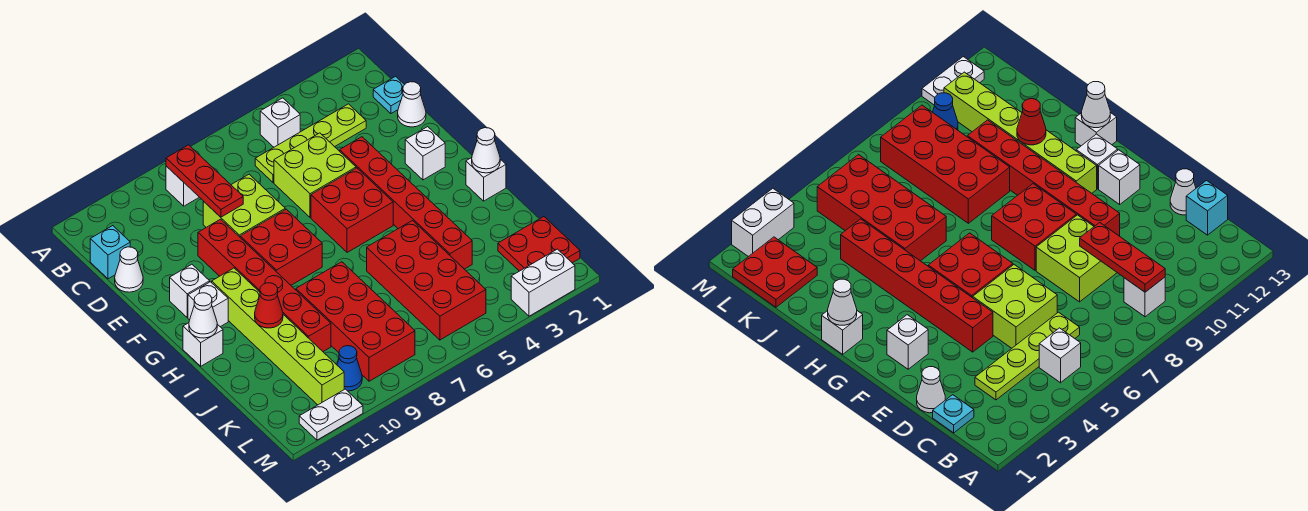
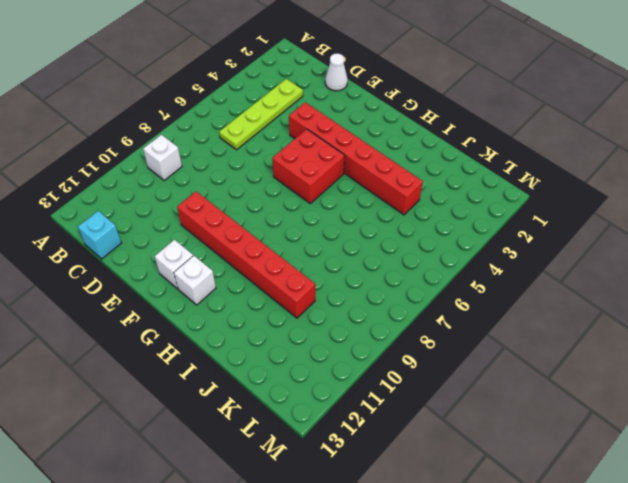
none -> white brick B5 level 1
none -> cyan plate C1 level 1
none -> lime brick D5:E6 level 1

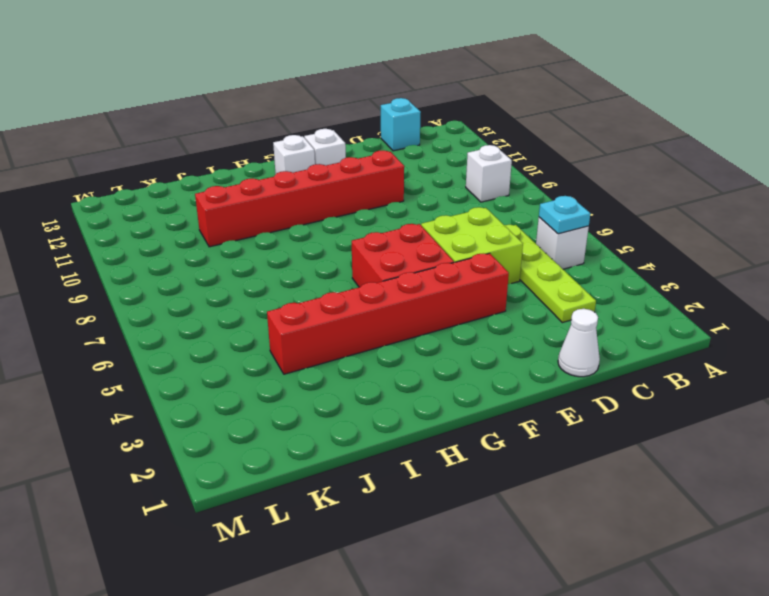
cyan plate B5 level 2 -> cyan plate C1 level 1
none -> lime brick D8:E9 level 1
none -> white cone D13 level 1
none -> white brick F2 level 1

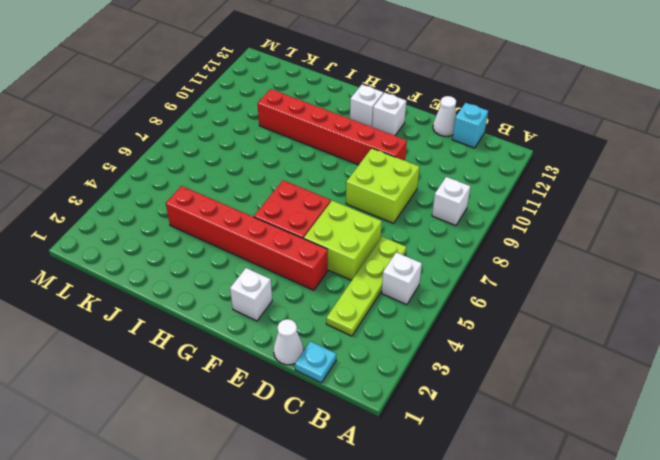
none -> red brick F8:G9 level 1
none -> lime brick G11:L11 level 1
none -> white brick H1 level 1

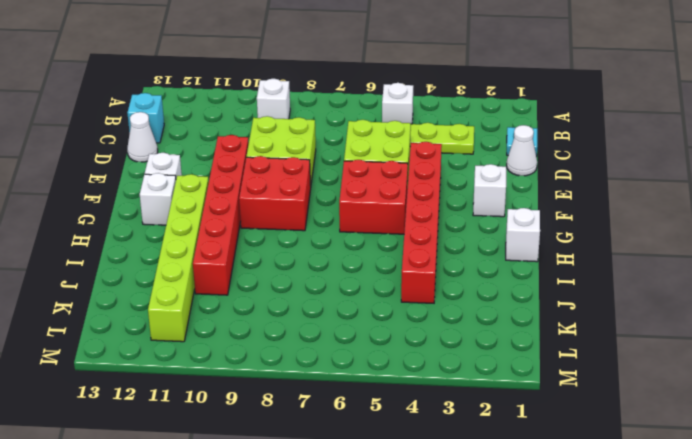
none -> white brick H13 level 1
none -> red brick I5:L6 level 1
none -> red brick I8:L9 level 1

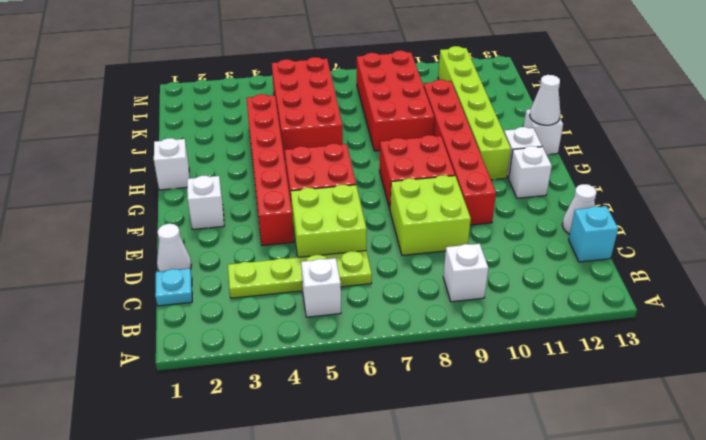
none -> red plate K1:L2 level 1
none -> blue cone L10 level 1
none -> white brick M2:M3 level 1

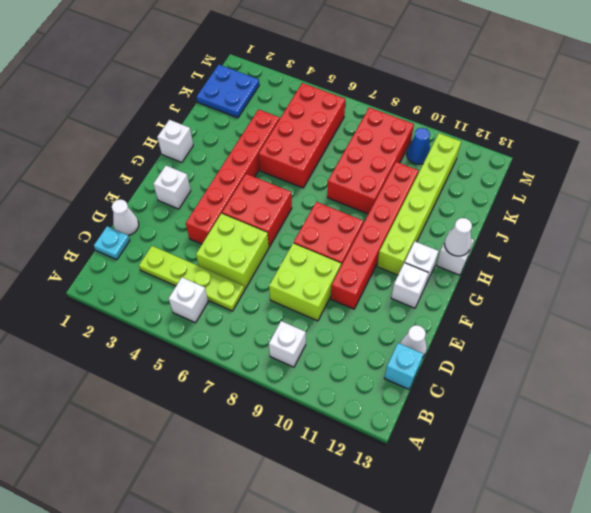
blue plate K1:L2 level 1 -> red plate K1:L2 level 1
none -> white brick M2:M3 level 1
none -> white plate M11:M12 level 1
none -> red plate B9:D9 level 2

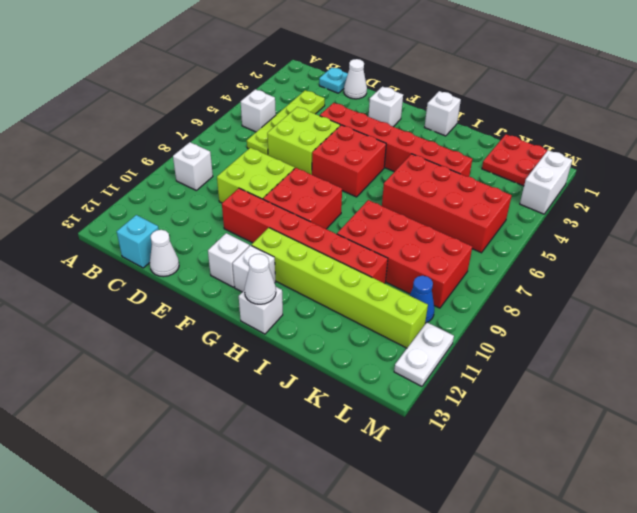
none -> red plate B9:D9 level 2
none -> white cone H1 level 2
none -> red cone I11 level 2

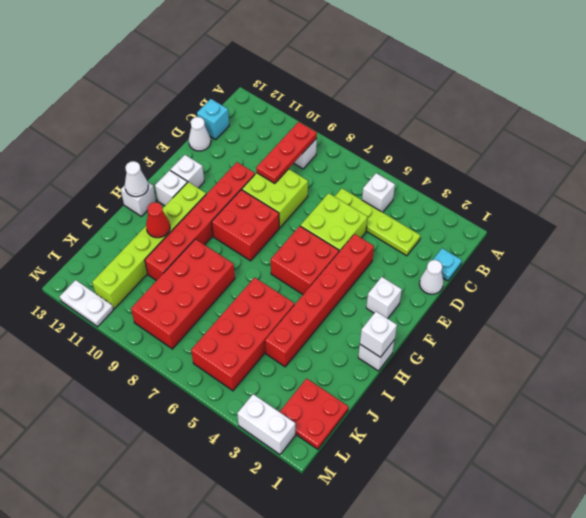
white brick H1 level 2 -> white cone H1 level 2
none -> blue cone L10 level 1

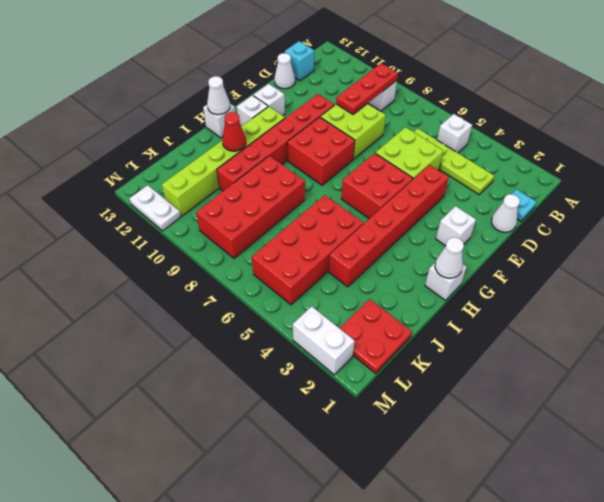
none -> blue cone L10 level 1

